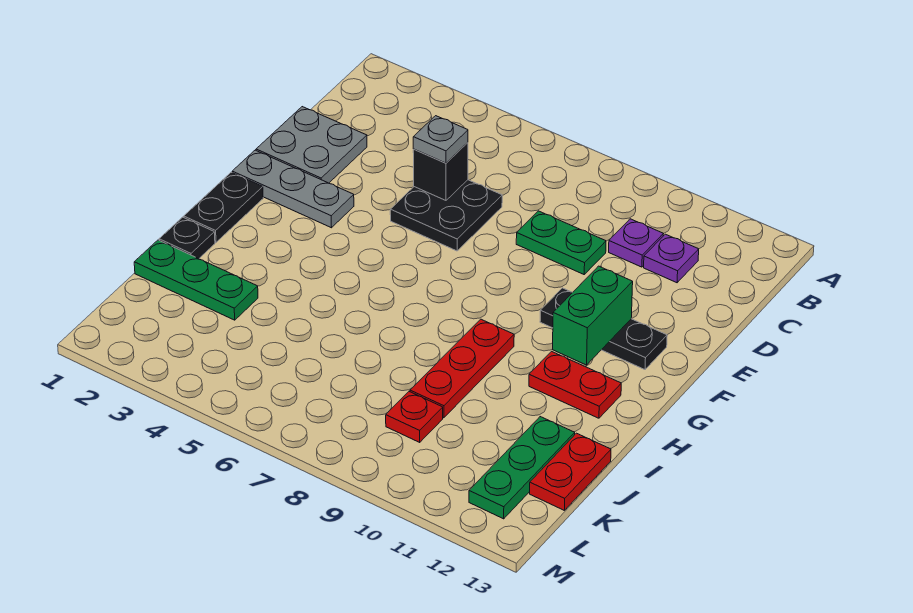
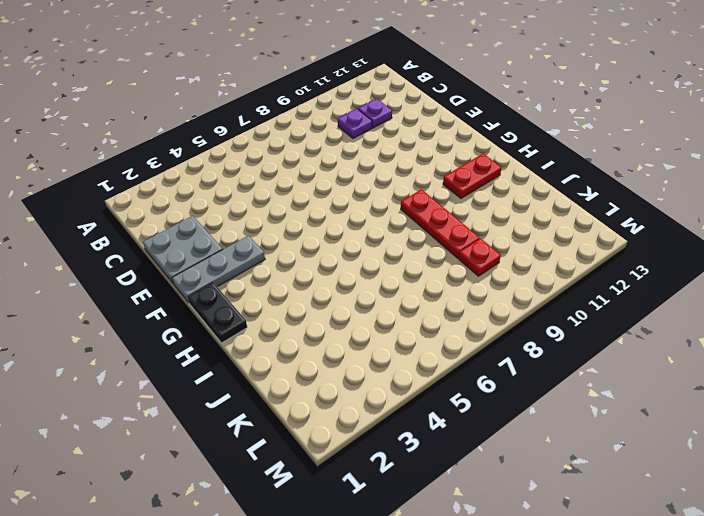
none -> black plate D5:E6 level 1
none -> green plate D8:D9 level 1
none -> black plate F10:F12 level 1

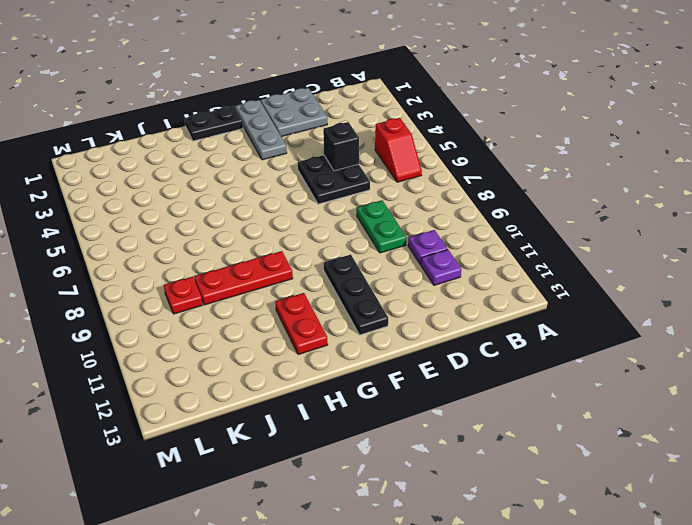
red slope B5:B6 level 1 top 5 -> none
none -> black plate I1 level 1
none -> green plate J1:J3 level 1
none -> green plate J12:L12 level 1

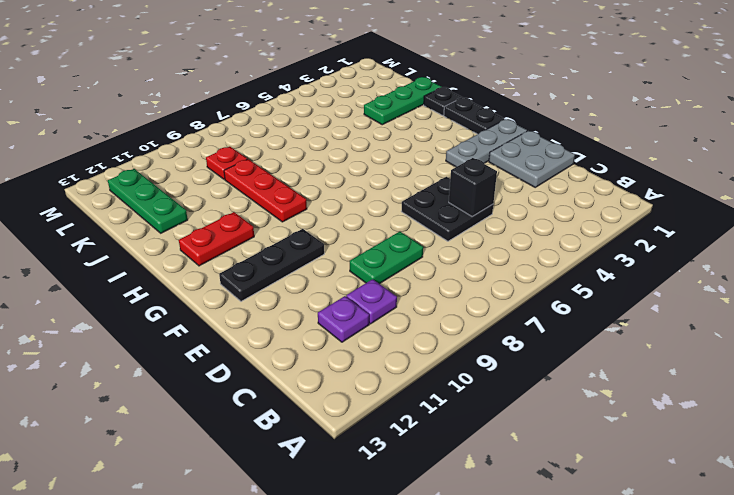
none -> red plate J13:K13 level 1
none -> green brick F11:G11 level 2
none -> grey plate D5 level 3

